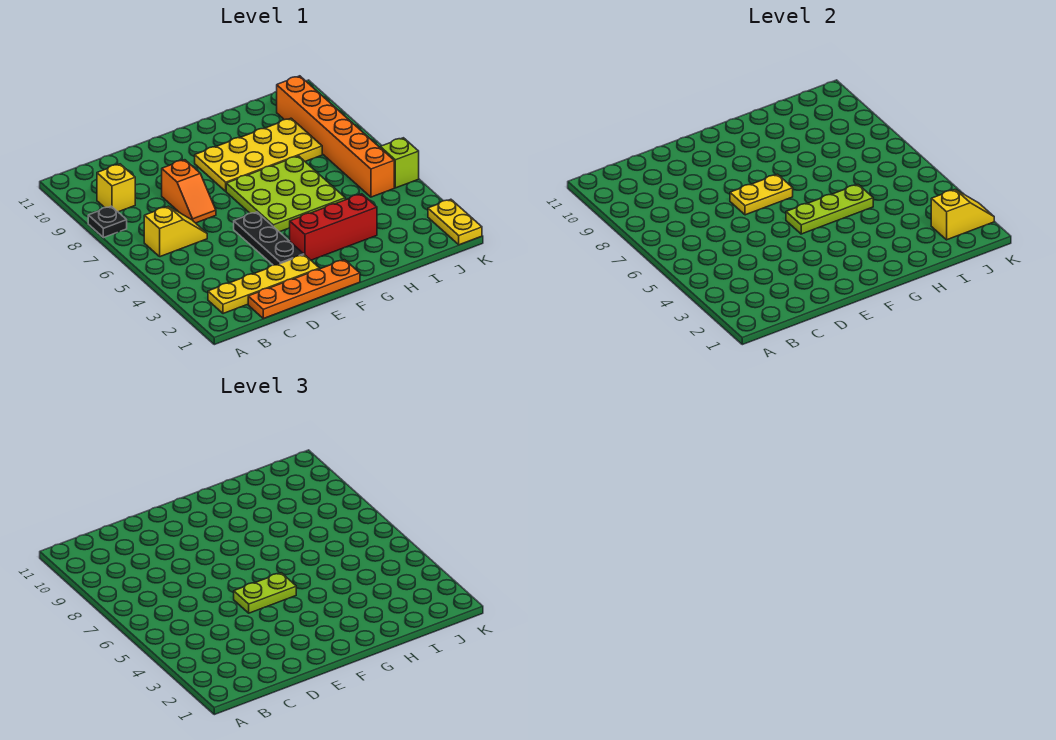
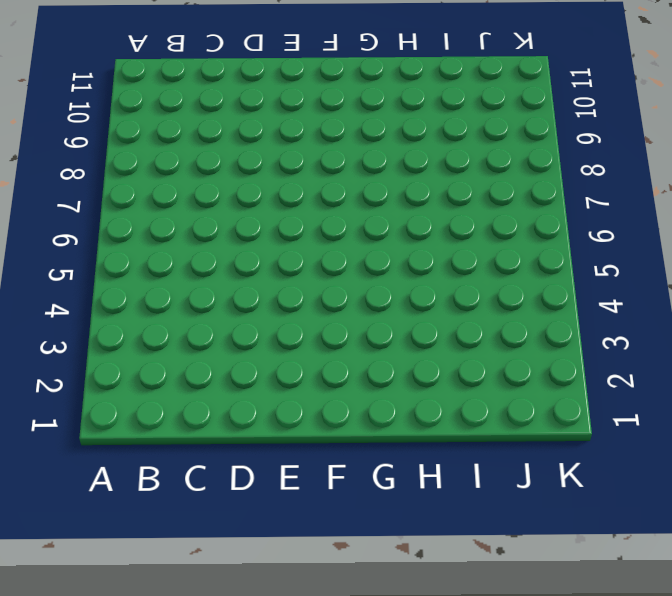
none -> black plate A8 level 1
none -> yellow plate B2:E2 level 1
none -> yellow slope B6:C6 level 1 top B

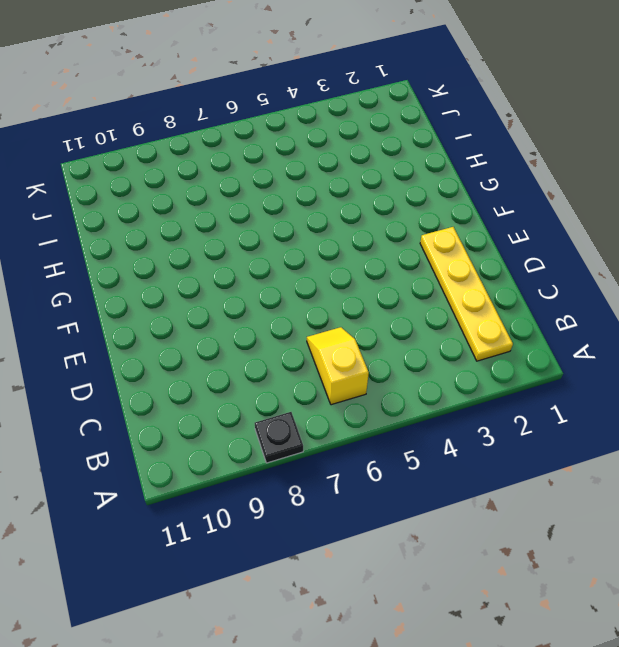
none -> yellow brick B9 level 1
none -> orange plate C1:F1 level 1
none -> orange slope D7:D8 level 1 top 8

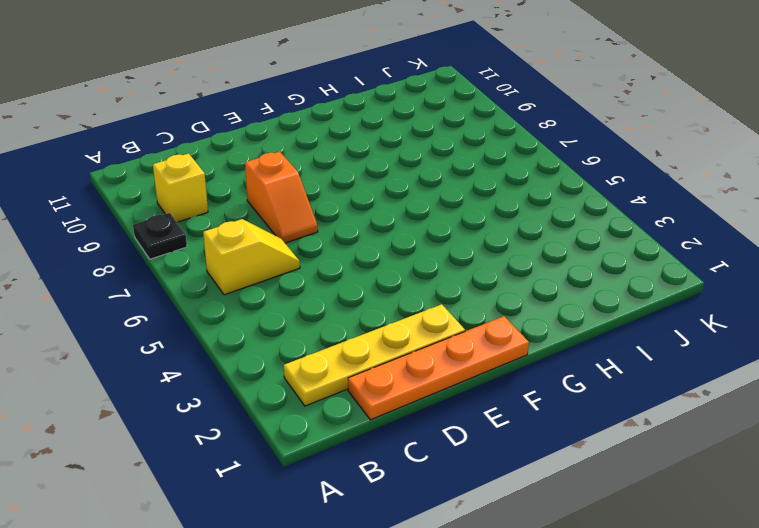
none -> black plate E3:E5 level 1
none -> red brick F3:H3 level 1
none -> lime plate F5:H7 level 1

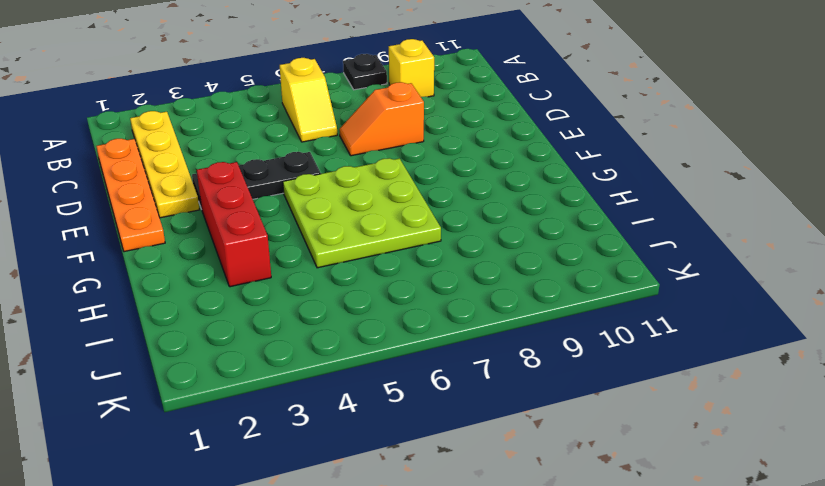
none -> yellow plate F8:I9 level 1
none -> orange brick J5:J10 level 1
none -> yellow plate K1:K2 level 1

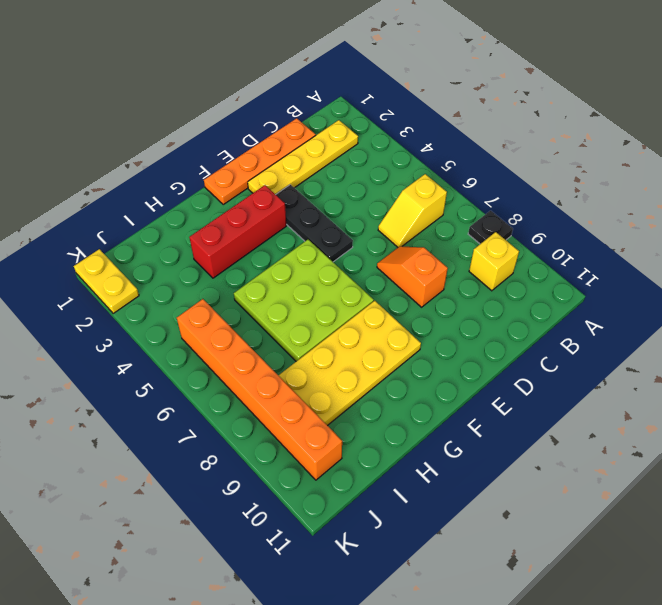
none -> lime brick K5 level 1
none -> yellow plate E7:F7 level 2
none -> lime plate F5:H5 level 2

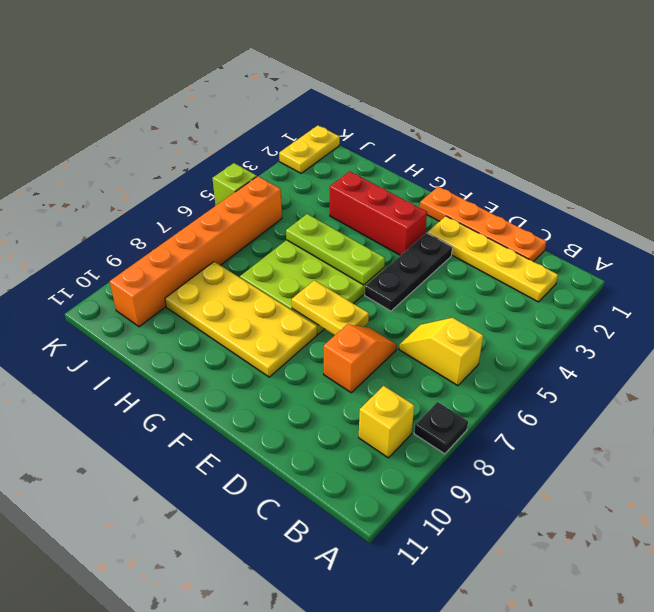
none -> yellow slope J2:K2 level 2 top J
none -> lime plate E5:F5 level 3

